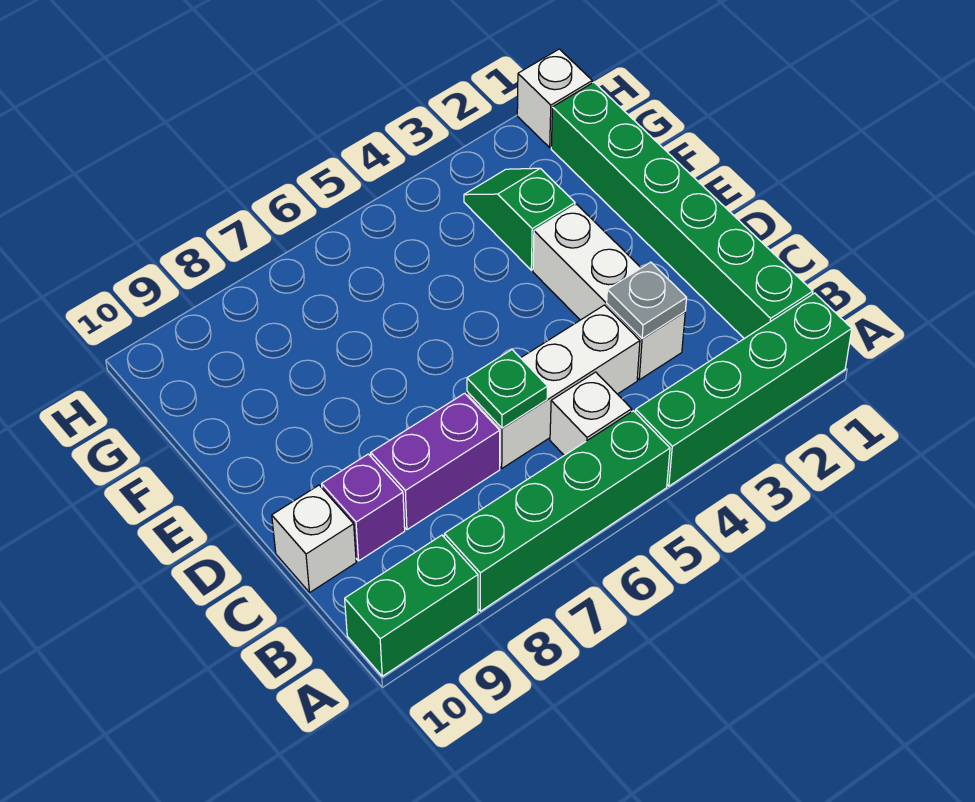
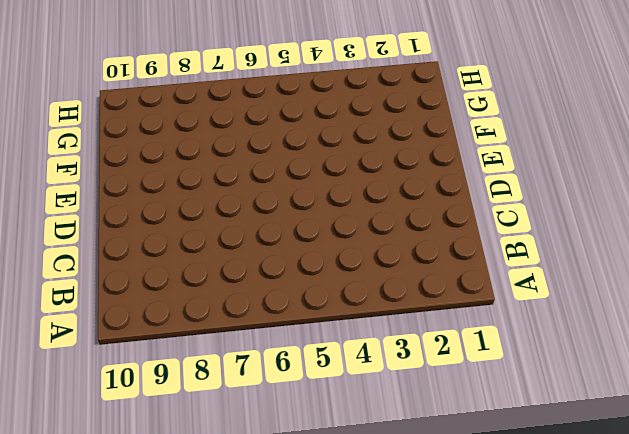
none -> green brick A1:A4 level 1
none -> green brick A5:A8 level 1
none -> green brick A9:A10 level 1

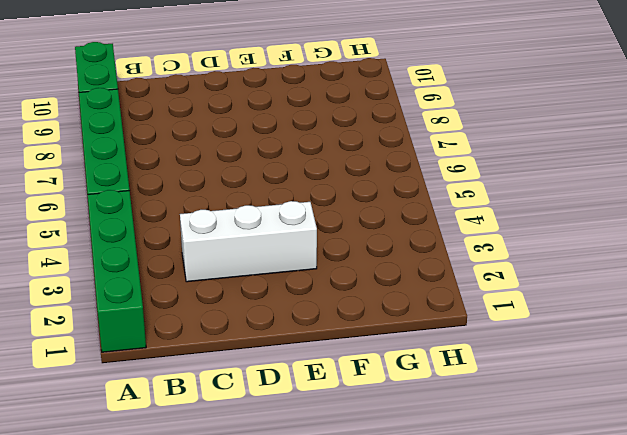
none -> green brick B1:G1 level 1
none -> white brick B5 level 1
none -> white brick C4:C6 level 1

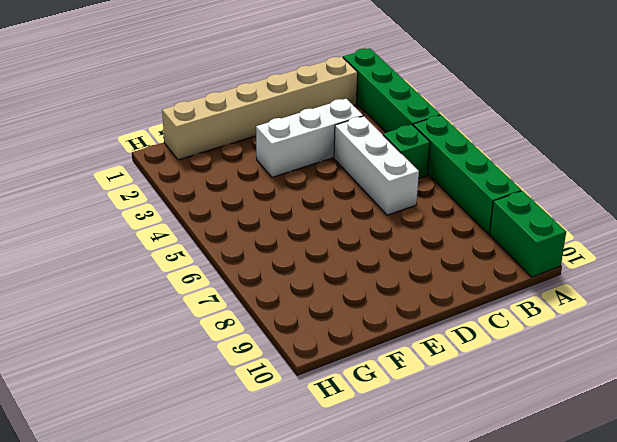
tan brick B1:G1 level 1 -> green brick B1:G1 level 1
green brick B5 level 1 -> white brick B5 level 1
none -> purple brick C7:C8 level 1
none -> purple brick C9 level 1
none -> white brick C10 level 1

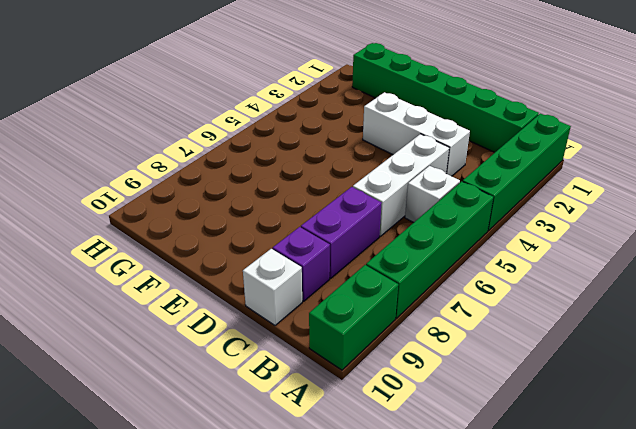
none -> green slope F3:G3 level 1 top F
none -> white brick H1 level 1
none -> grey plate C3 level 2

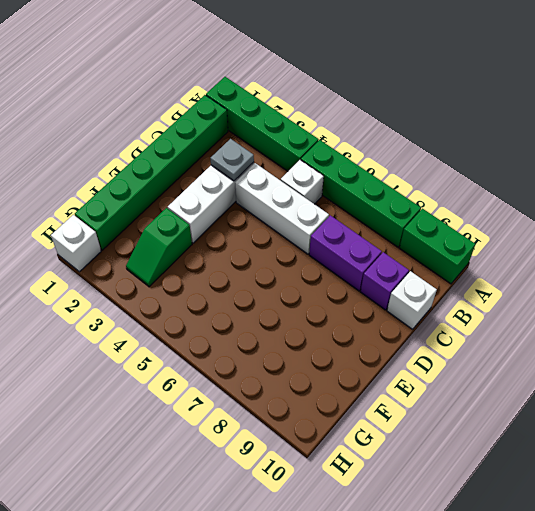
none -> green plate C6 level 2

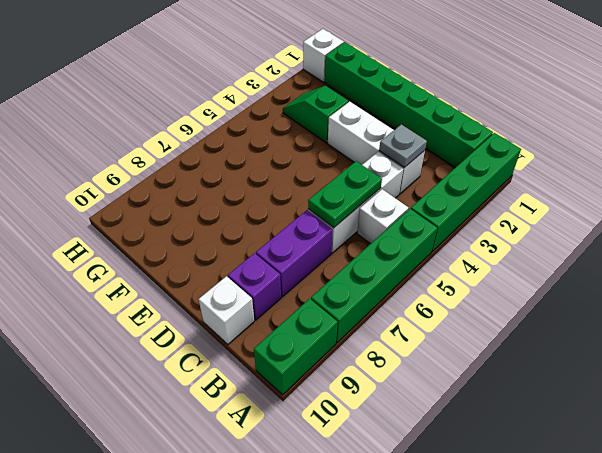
green plate C5:C6 level 2 -> green plate C6 level 2

